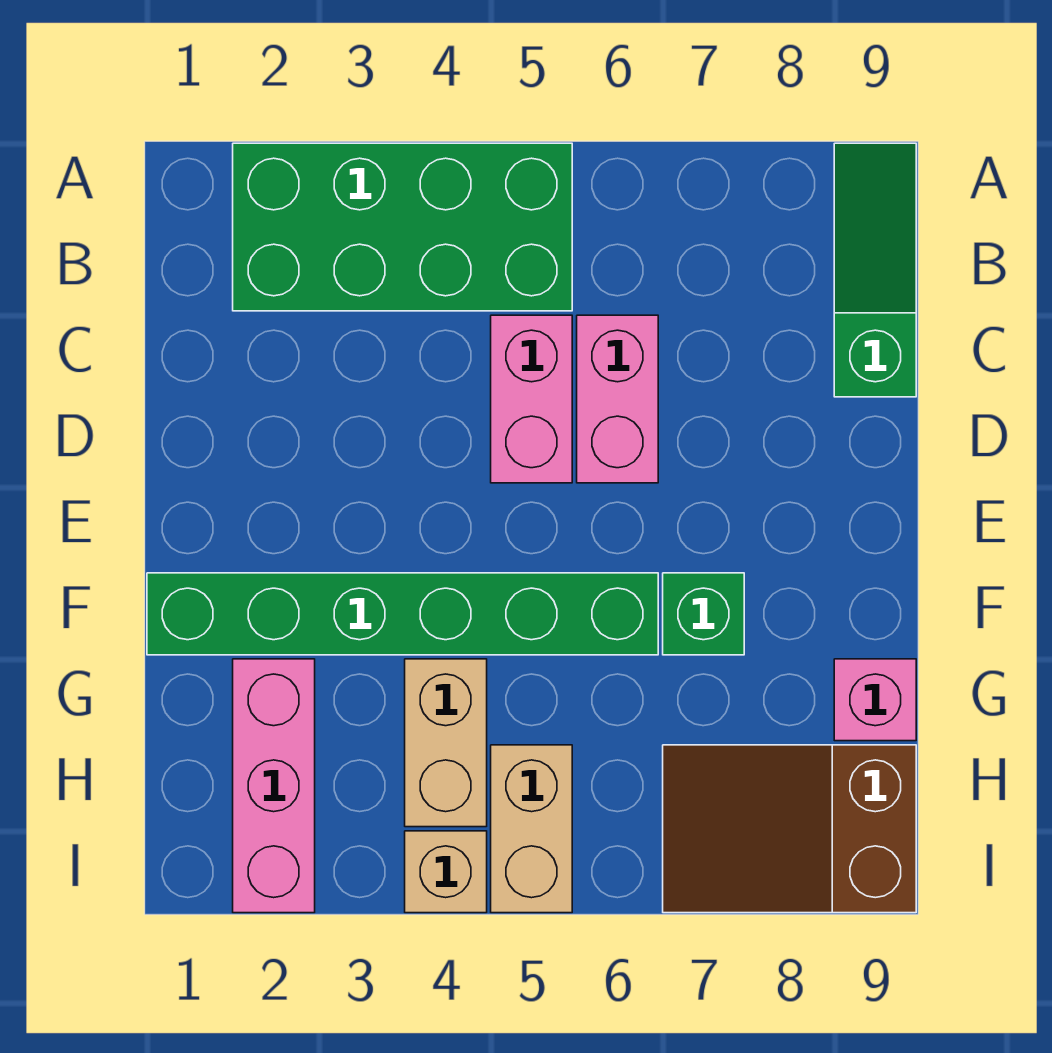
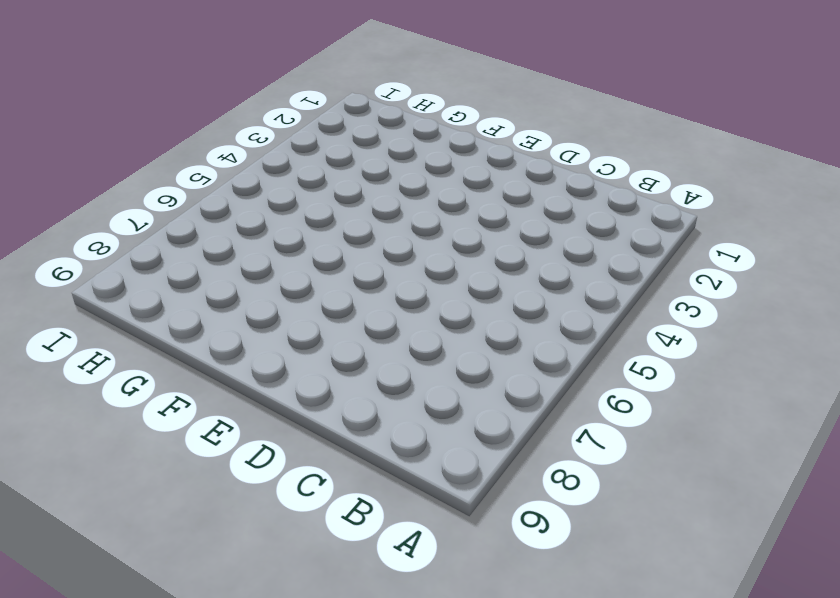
none -> green brick A2:B5 level 1
none -> green slope A9:C9 level 1 top C
none -> pink brick C5:D5 level 1

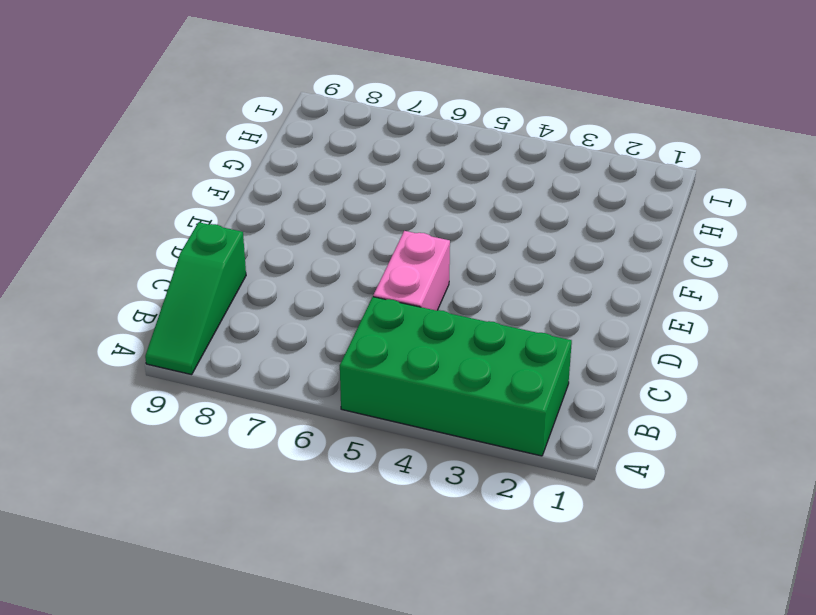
none -> pink brick C6:D6 level 1
none -> green brick F1:F6 level 1
none -> green brick F7 level 1

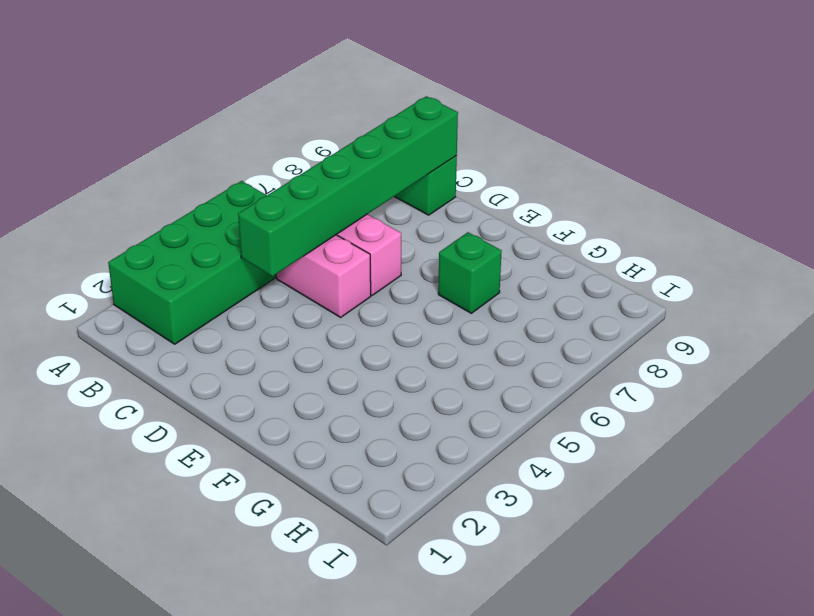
green brick C4:C9 level 2 -> green brick F1:F6 level 1
none -> pink brick G2:I2 level 1
none -> tan brick G4:H4 level 1
none -> pink brick G9 level 1

